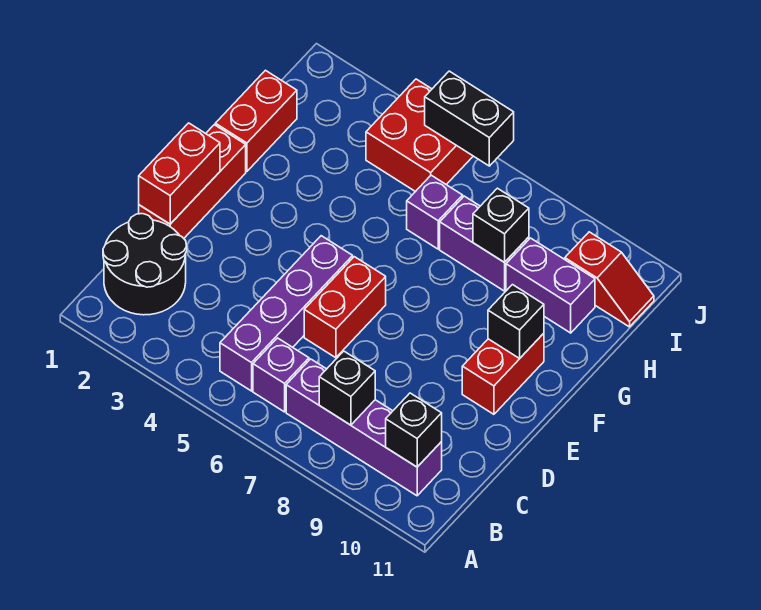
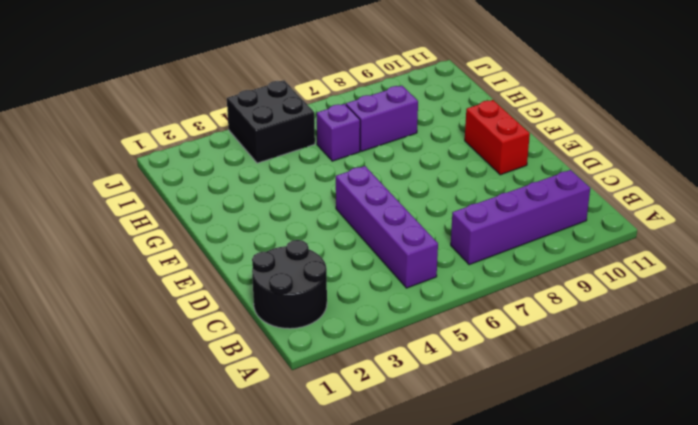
black brick I4:J5 level 1 -> red brick I4:J5 level 1
none -> purple brick B6 level 1
none -> red brick D1:F1 level 1
none -> red brick D6:E6 level 1

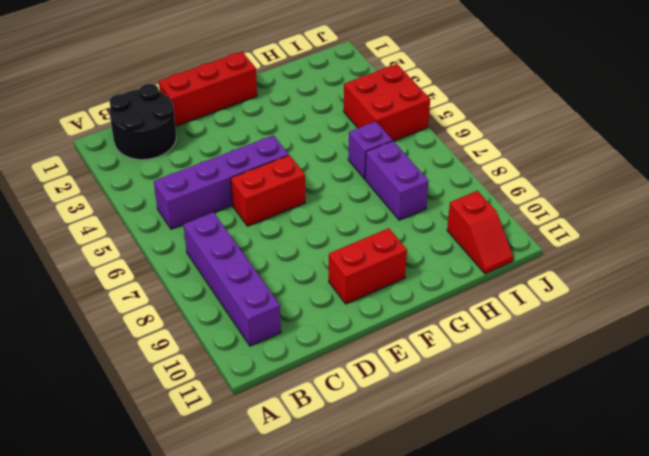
none -> purple brick B6 level 1
none -> red brick G1:H1 level 1
none -> purple brick H9:H10 level 1

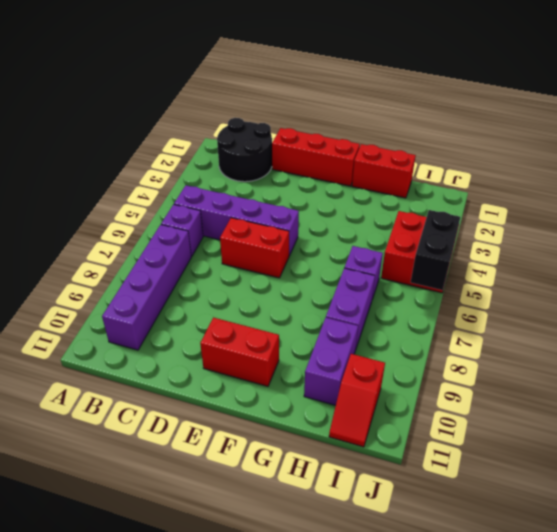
none -> black brick B8 level 2
none -> black brick B10 level 2
none -> red brick D1:E1 level 2

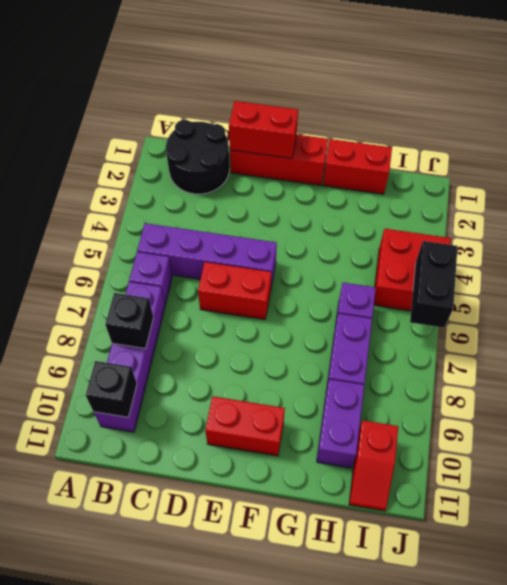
none -> black brick F10 level 2
none -> black brick H8 level 2

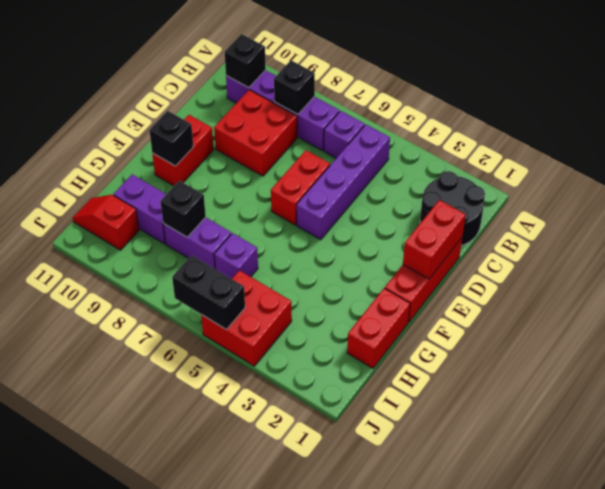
red brick C8:D9 level 1 -> none

